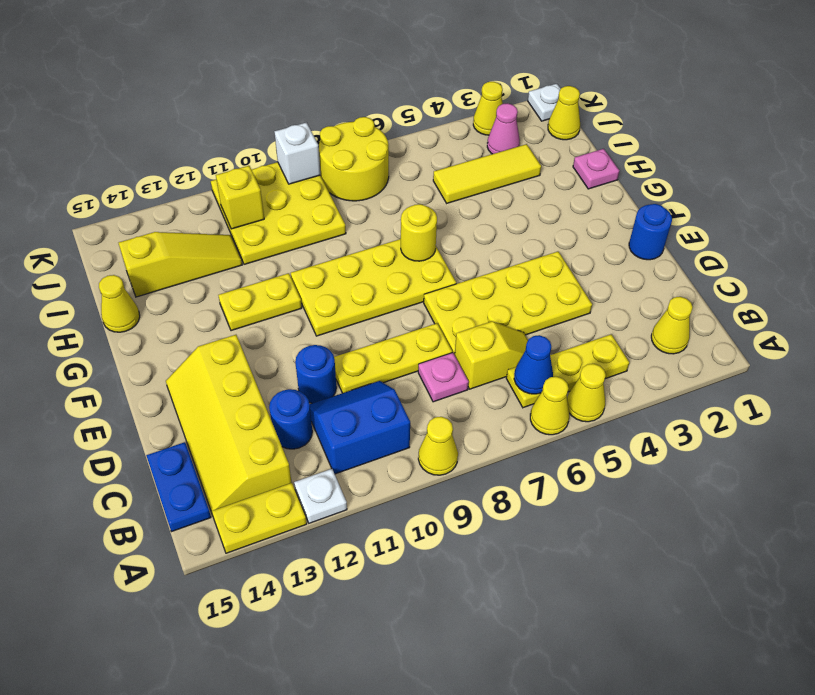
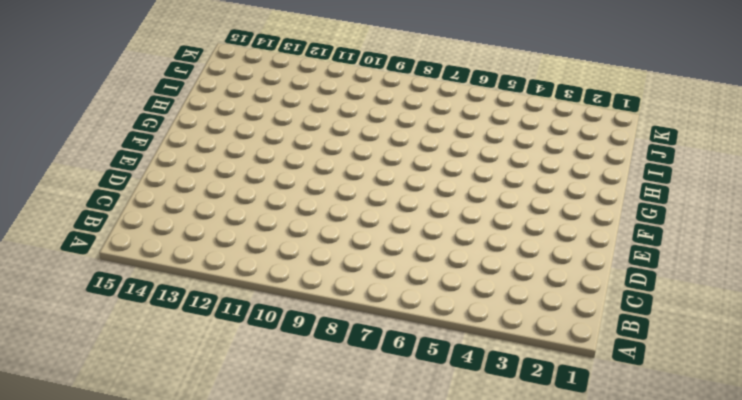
none -> yellow cone A5 level 1
none -> yellow cone A6 level 1
none -> yellow cone A9 level 1
none -> white plate A12 level 1

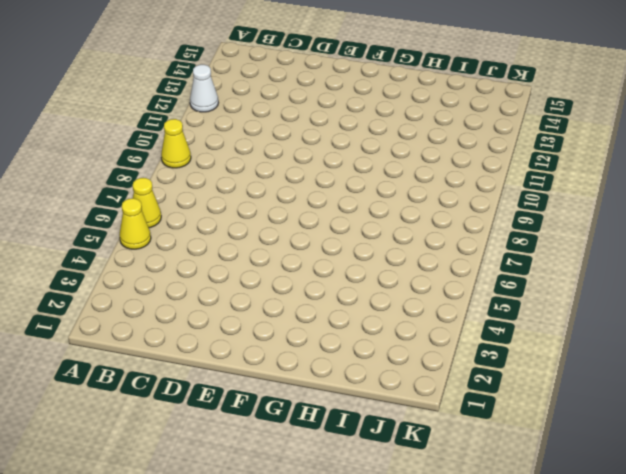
white cone A12 level 1 -> white plate A12 level 1
none -> yellow plate A13:A14 level 1
none -> yellow cone B2 level 1
none -> yellow plate B4:B6 level 1
none -> blue slope B10:C11 level 1 top B

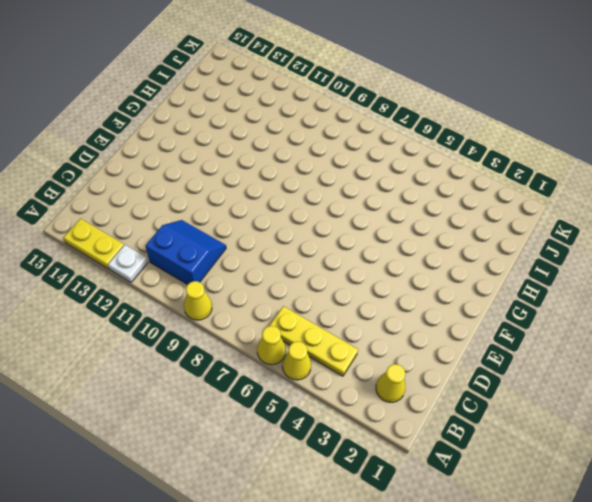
none -> yellow slope B13:E14 level 1 top 13
none -> blue plate B15:C15 level 1
none -> yellow slope C6:C7 level 1 top 7
none -> pink plate C8 level 1

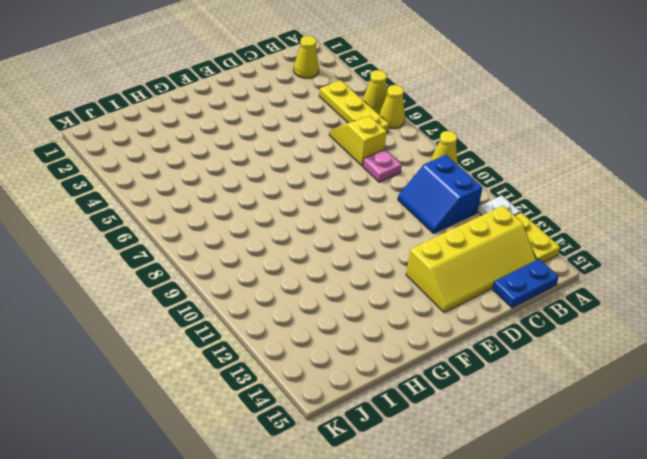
none -> blue round brick C12 level 1
none -> yellow plate D4:E7 level 1
none -> yellow plate D8:D10 level 1
none -> blue round brick D11 level 1

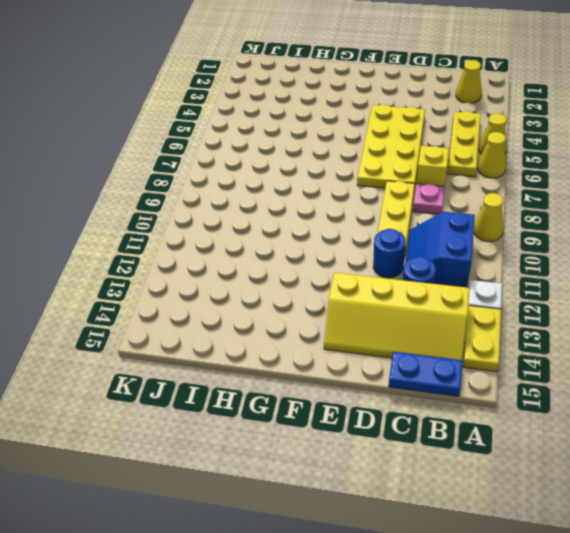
none -> blue round brick E1 level 1
none -> yellow plate F7:G10 level 1
none -> yellow plate G11:G12 level 1
none -> pink plate H1 level 1

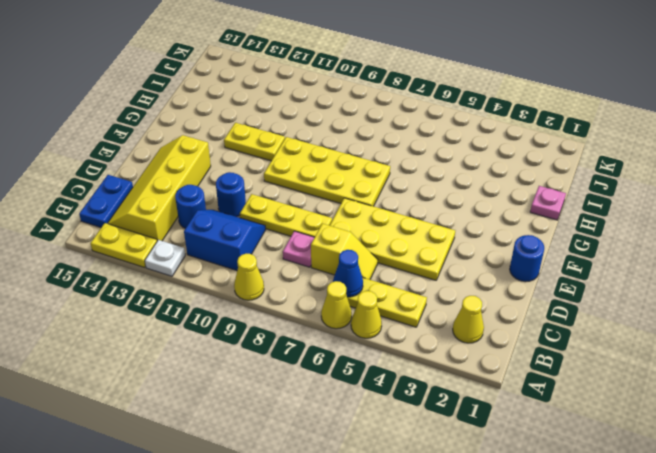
none -> yellow cone H15 level 1
none -> yellow tile I3:I5 level 1
none -> yellow plate I9:K11 level 1
none -> yellow slope I12:I14 level 1 top 14

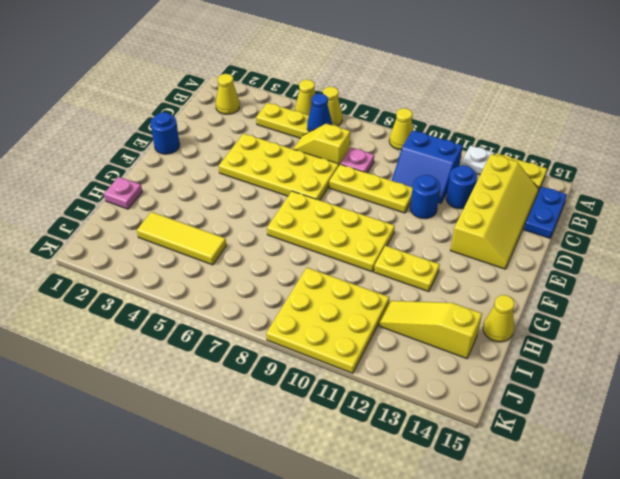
none -> yellow cone J1 level 1
none -> pink cone J3 level 1
none -> yellow round brick J7:K8 level 1
none -> white plate K1 level 1

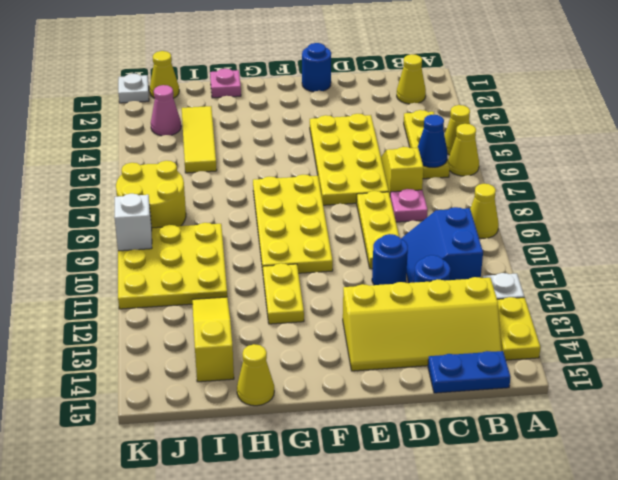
none -> yellow cone K3 level 1
none -> yellow round brick G7 level 2
none -> yellow brick J11 level 2

